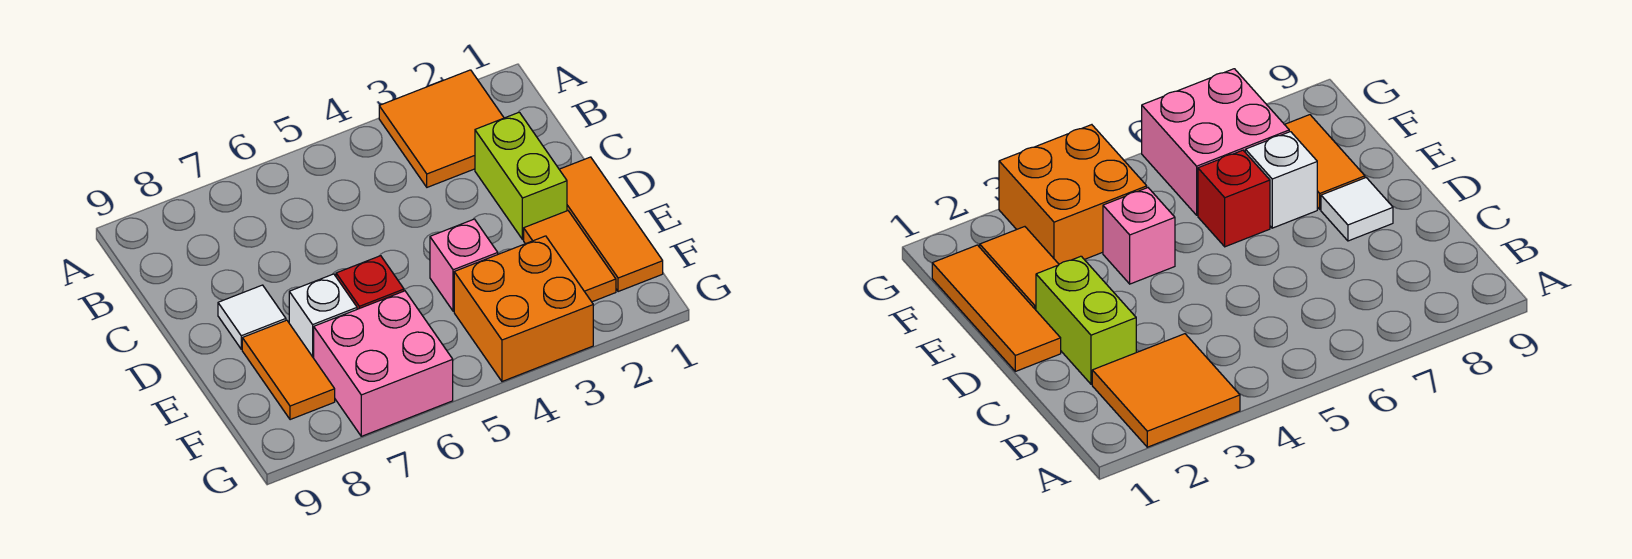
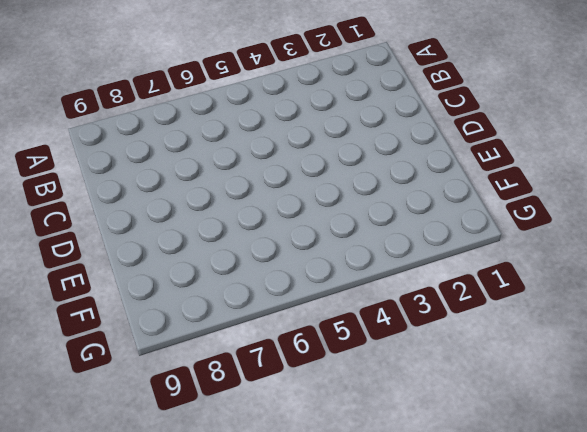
none -> orange tile A2:B3 level 1
none -> lime brick C2:D2 level 1

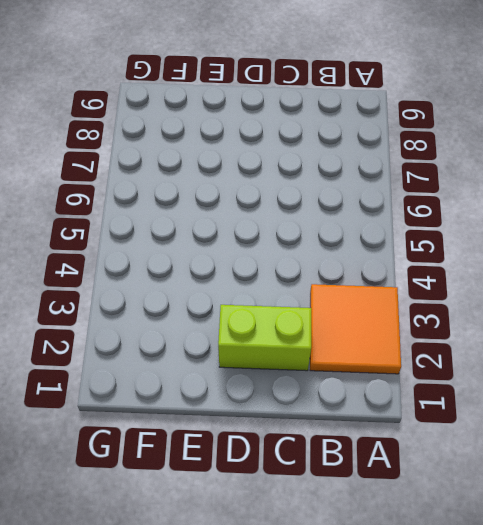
none -> orange tile D1:F1 level 1
none -> white tile D8 level 1

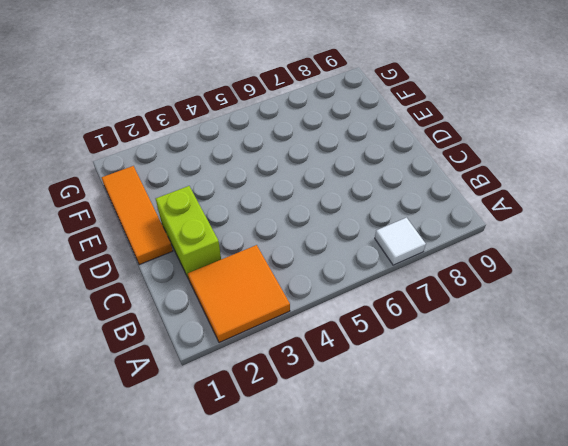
white tile A7 level 1 -> white tile D8 level 1
none -> orange tile E2:F2 level 1
none -> pink brick E4 level 1

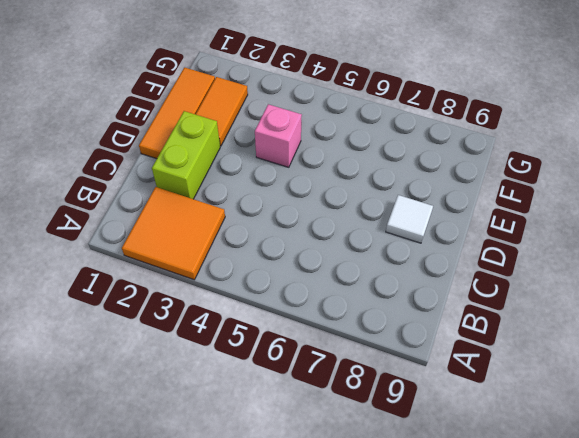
none -> red brick E6 level 1
none -> white brick E7 level 1

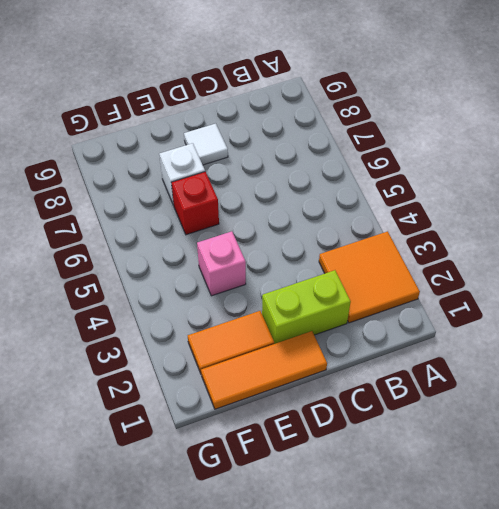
none -> orange tile E8:F8 level 1
none -> orange brick F3:G4 level 1

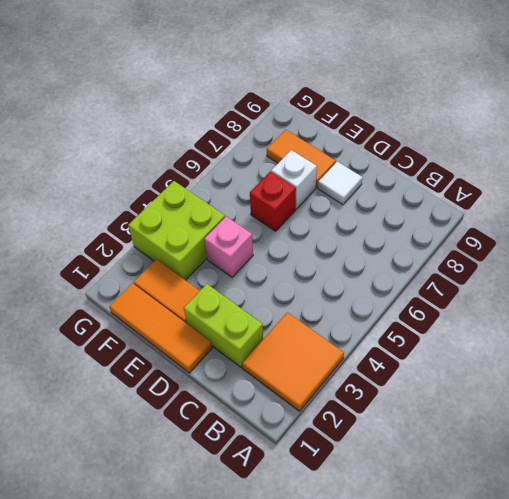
lime brick F3:G4 level 1 -> orange brick F3:G4 level 1
none -> pink brick F6:G7 level 1

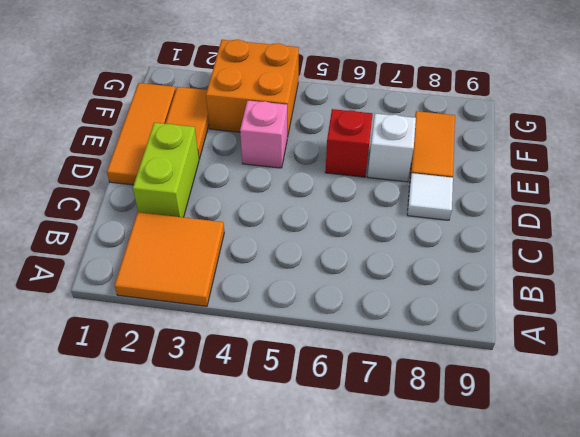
none -> pink brick F6:G7 level 1

